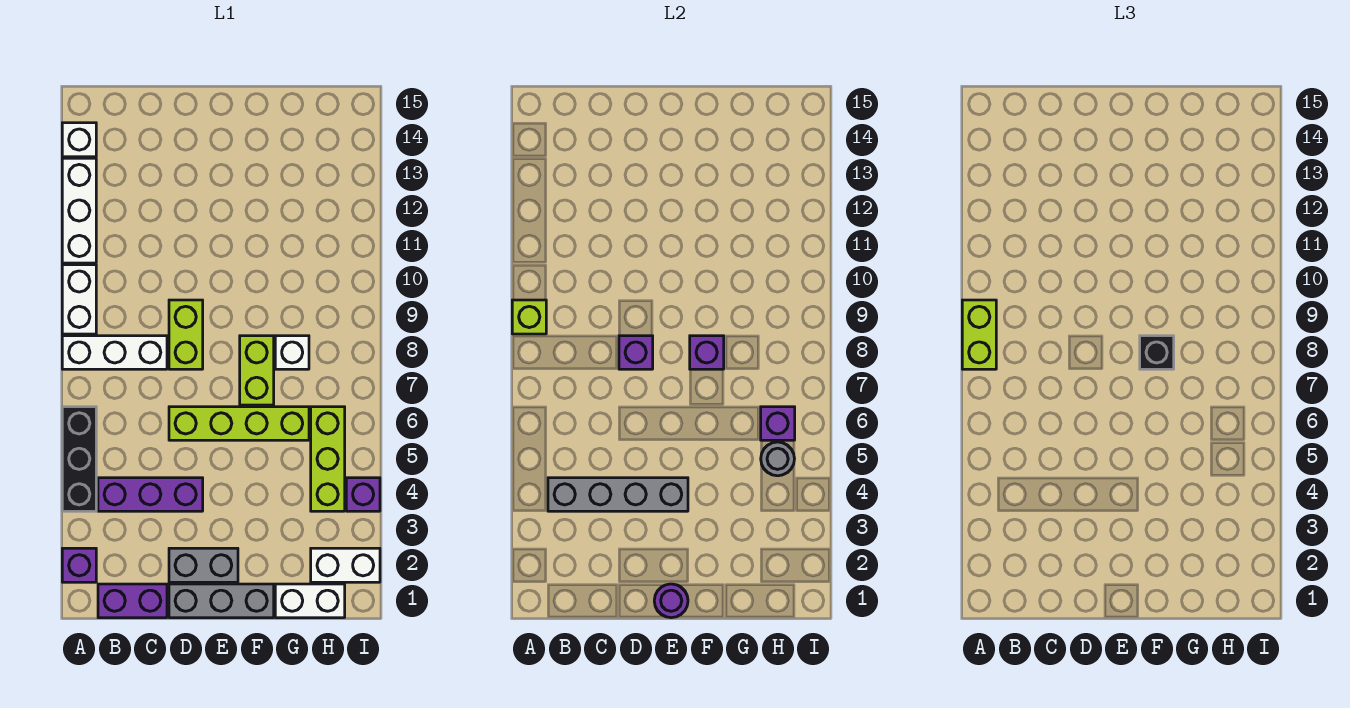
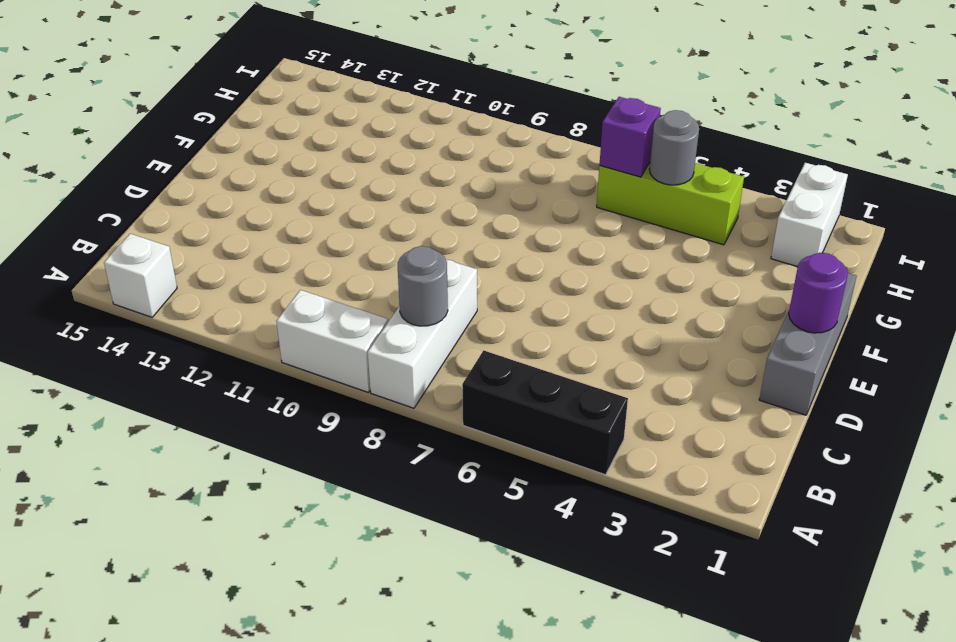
grey round brick B8 level 2 -> none
none -> purple brick A2 level 1
none -> white brick A11:A13 level 1
none -> purple brick B1:C1 level 1

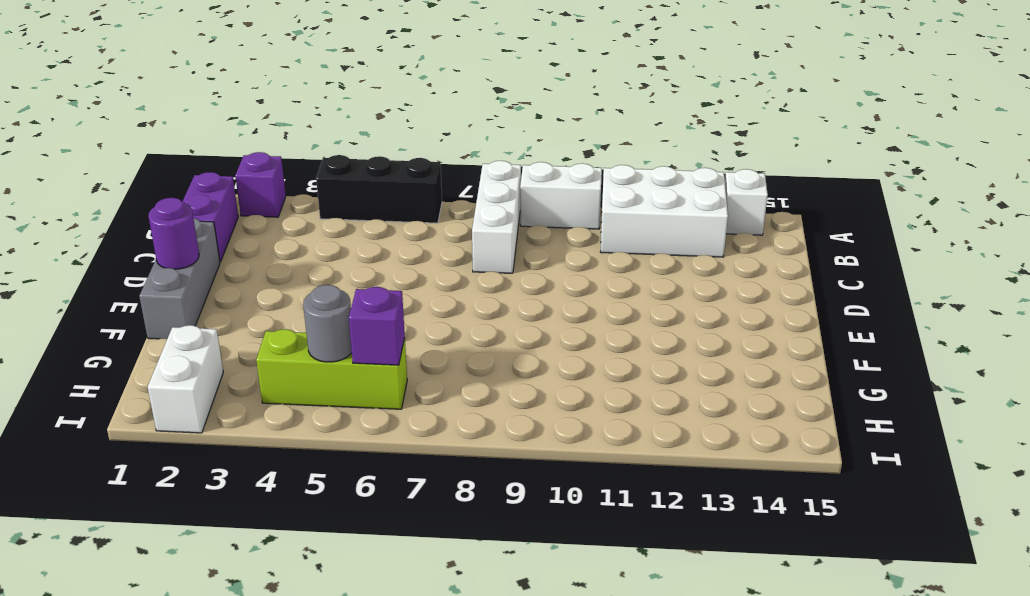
white brick A11:B13 level 1 -> white brick A11:A13 level 1
none -> purple brick B4:D4 level 1
none -> grey brick D2:E2 level 1
none -> lime brick D6:G6 level 1

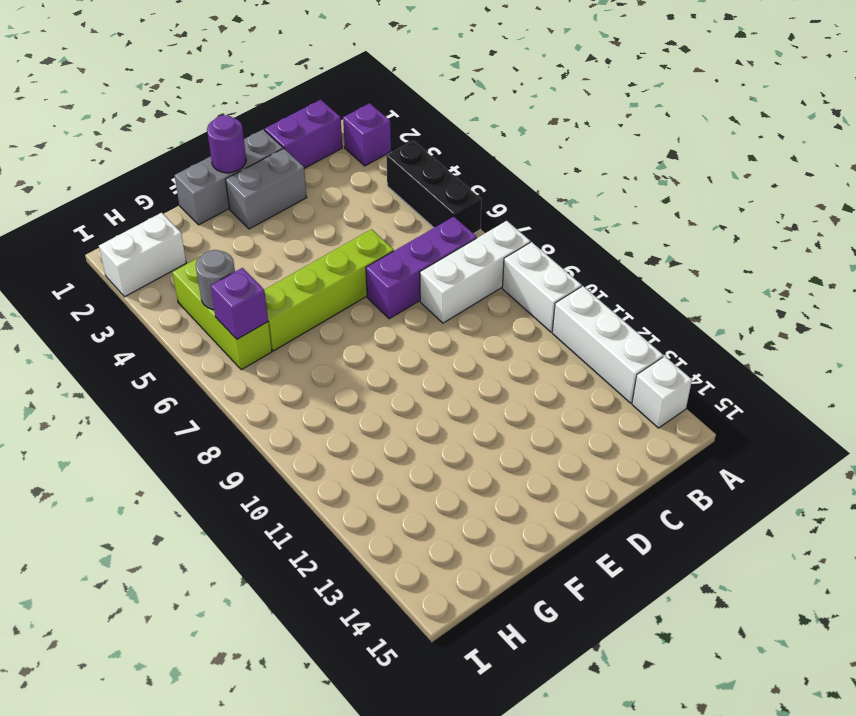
purple brick B7:D7 level 1 -> purple brick B4:D4 level 1
none -> lime brick D8:D9 level 1
none -> lime brick F7:F8 level 1
none -> white brick G1:H1 level 1

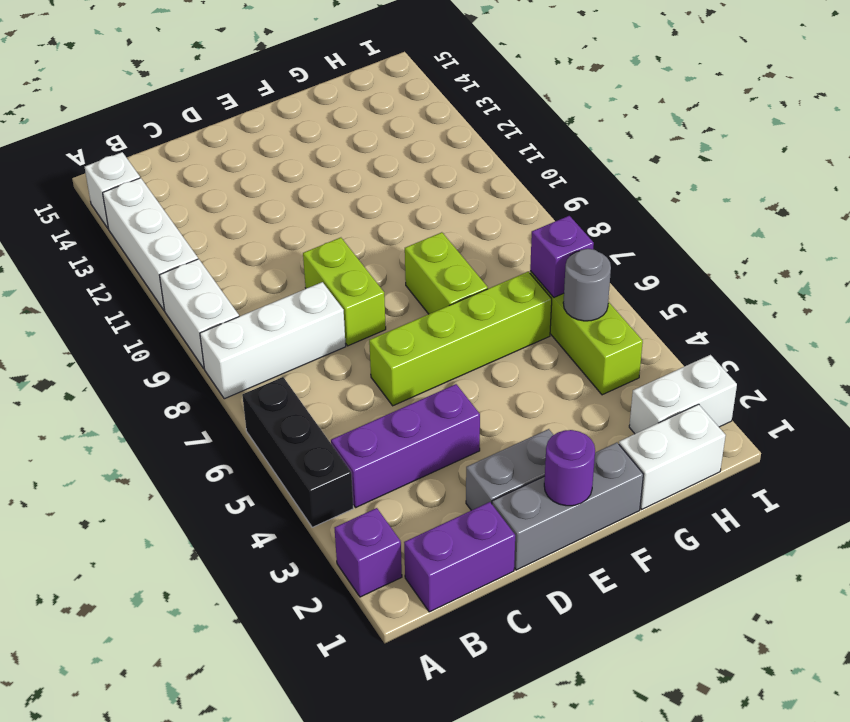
none -> white brick G8 level 1
none -> purple brick I4 level 1
none -> lime brick A9 level 2

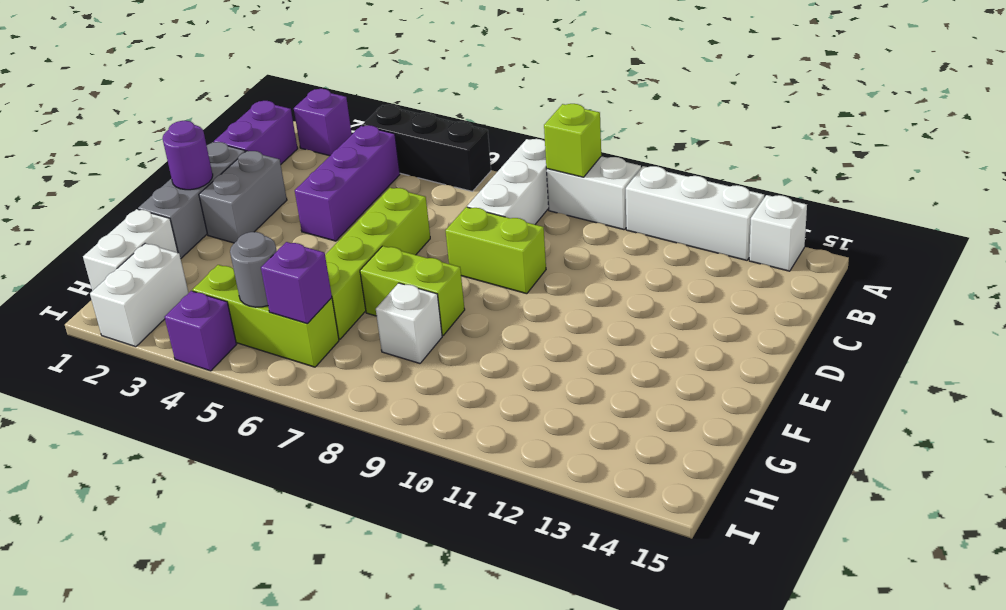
none -> grey brick B4:E4 level 2
none -> purple brick D8 level 2
none -> purple brick F8 level 2

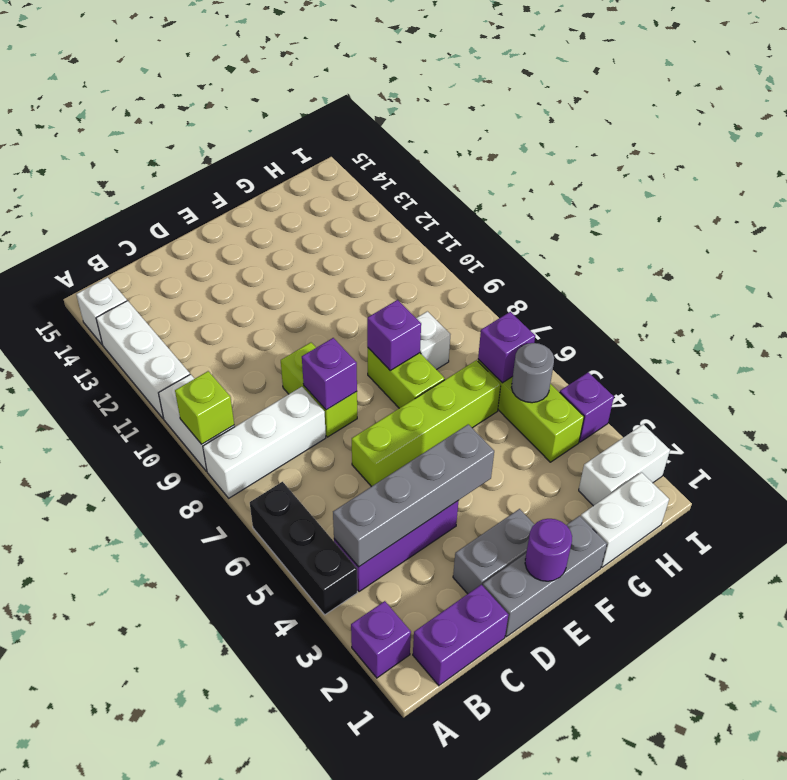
none -> lime brick A8:A9 level 3
none -> black brick F8 level 3

